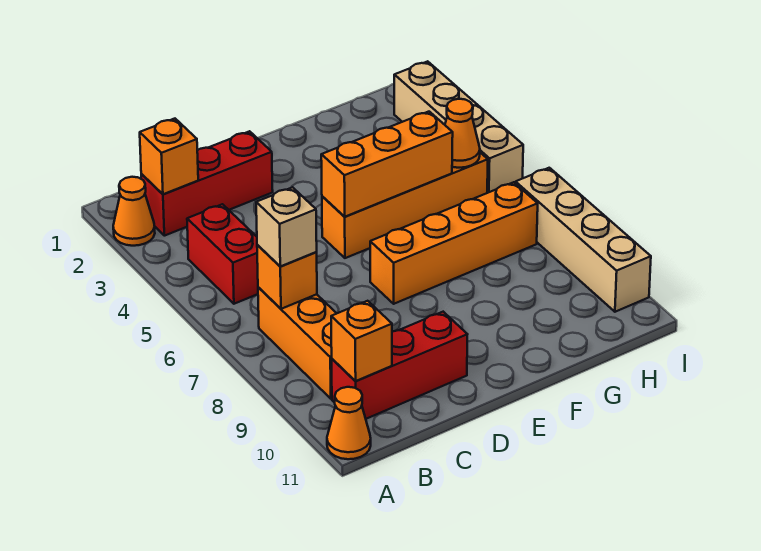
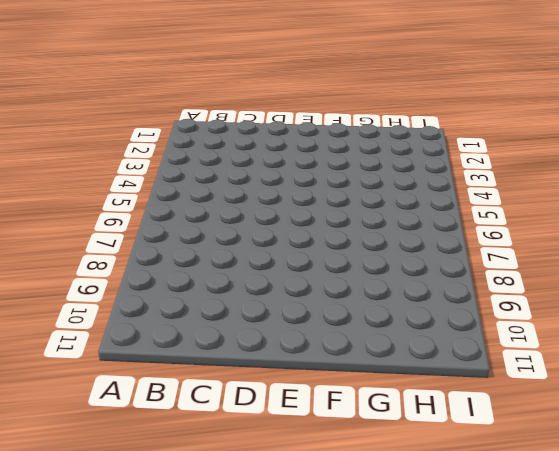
none -> orange cone A2 level 1
none -> orange cone A11 level 1
none -> red brick B2:D2 level 1

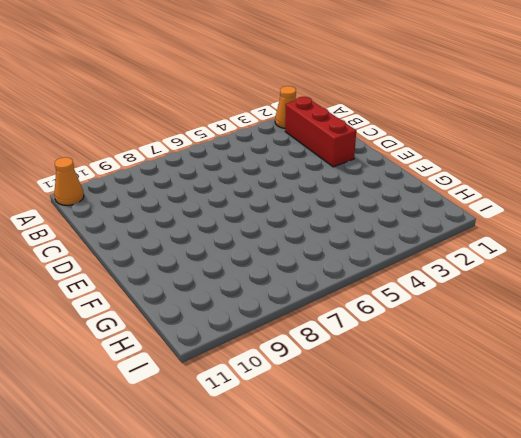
none -> red brick B4:B5 level 1
none -> orange brick B7:B9 level 1
none -> red brick B10:D10 level 1

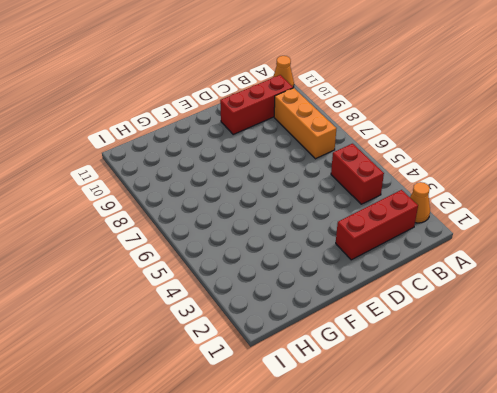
none -> orange brick E5:H5 level 1
none -> orange brick E7:H7 level 1
none -> tan brick I2:I5 level 1

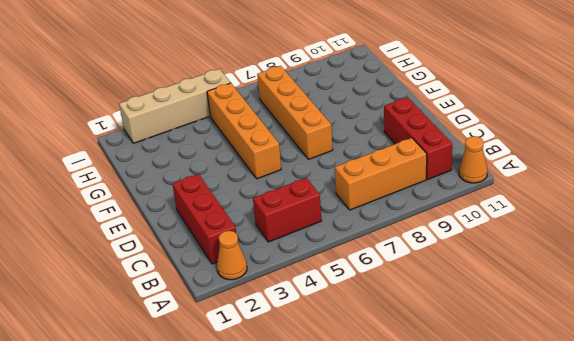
none -> tan brick I7:I10 level 1
none -> orange brick B2 level 2
none -> orange brick B7 level 2

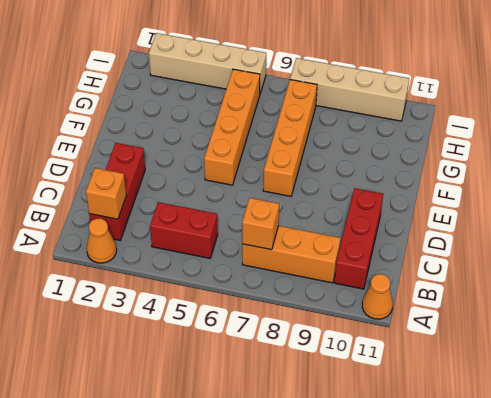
none -> orange brick B10 level 2
none -> orange brick E5:G5 level 2
none -> orange cone H5 level 2

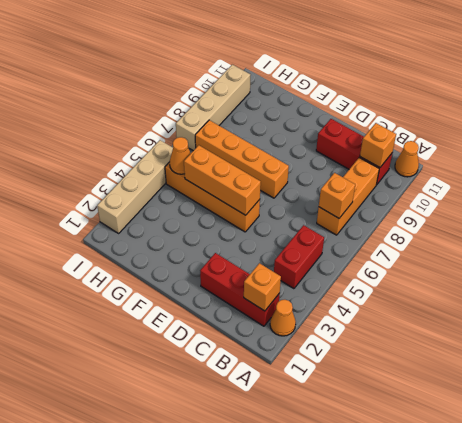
none -> tan brick B7 level 3

